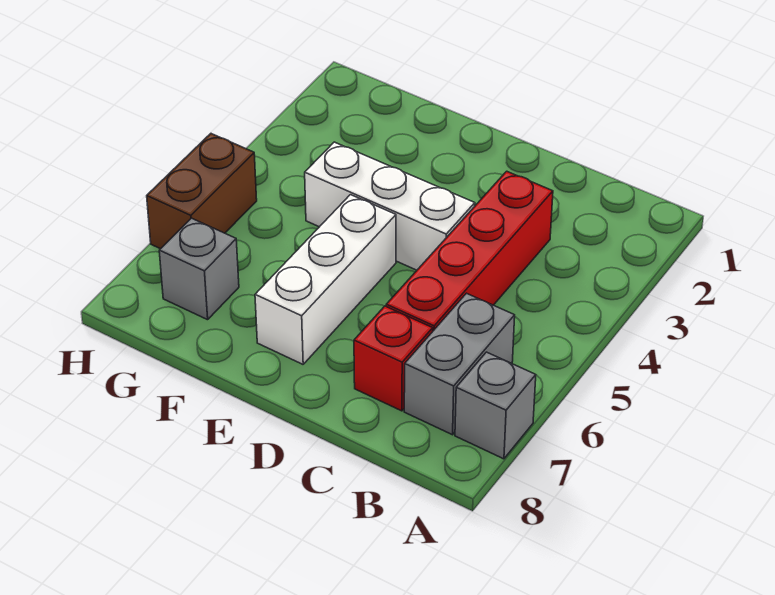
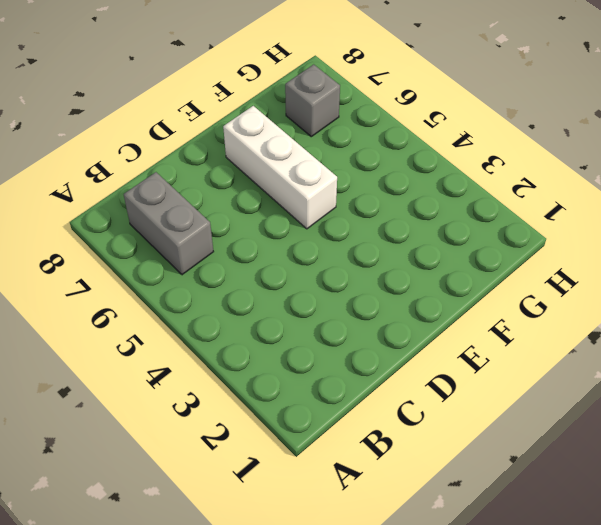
none -> grey brick A7 level 1
none -> red brick C3:C6 level 1

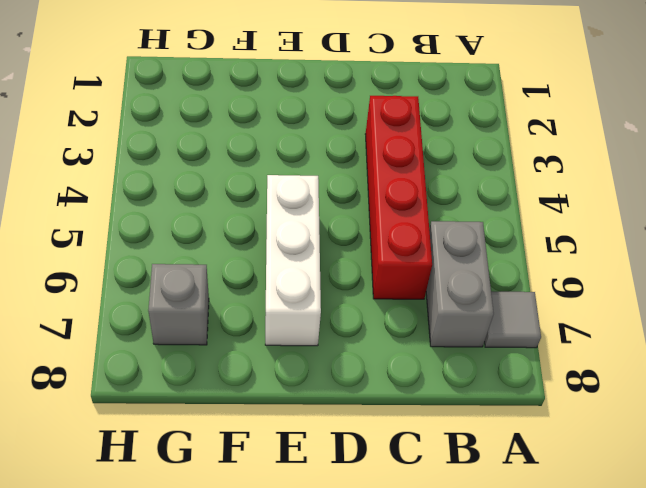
grey tile A7 level 1 -> grey brick A7 level 1
none -> red brick C7 level 1
none -> white brick D4:F4 level 1

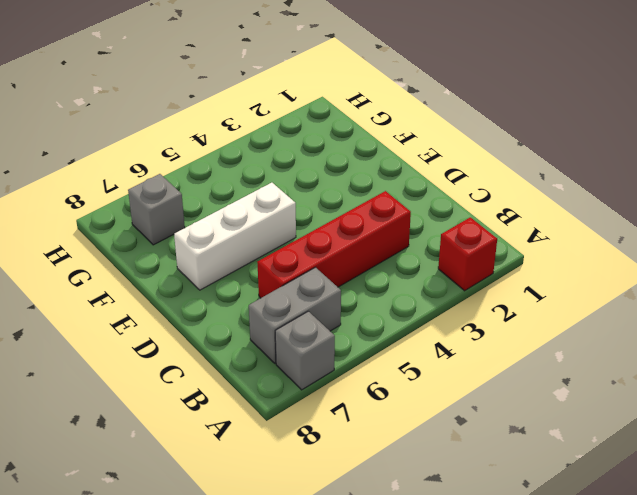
red brick A2 level 1 -> red brick C7 level 1
none -> white brick D4:F4 level 1
none -> brown brick H5:H6 level 1

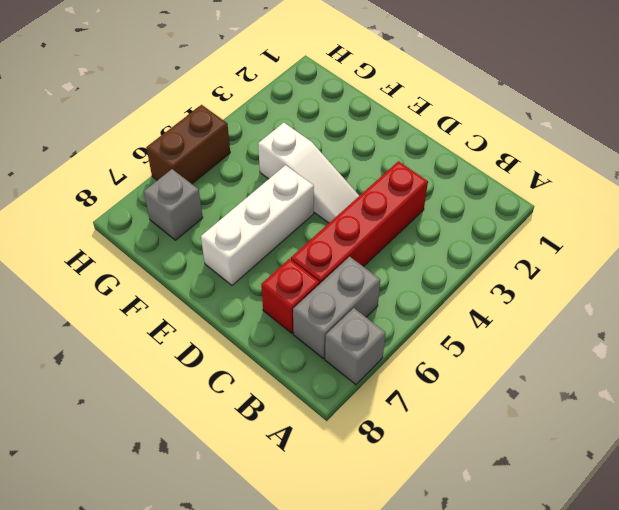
white slope D4:F4 level 1 top F -> white brick D4:F4 level 1

